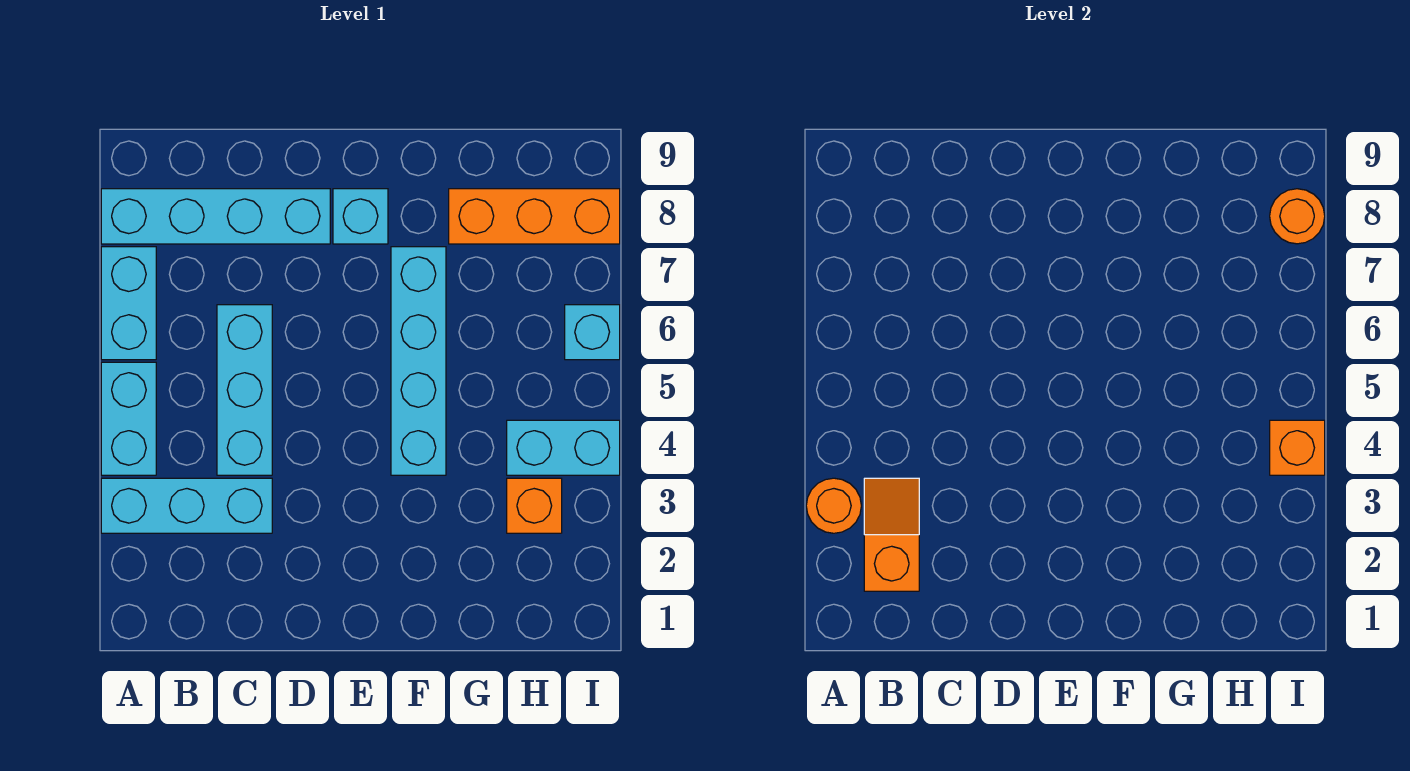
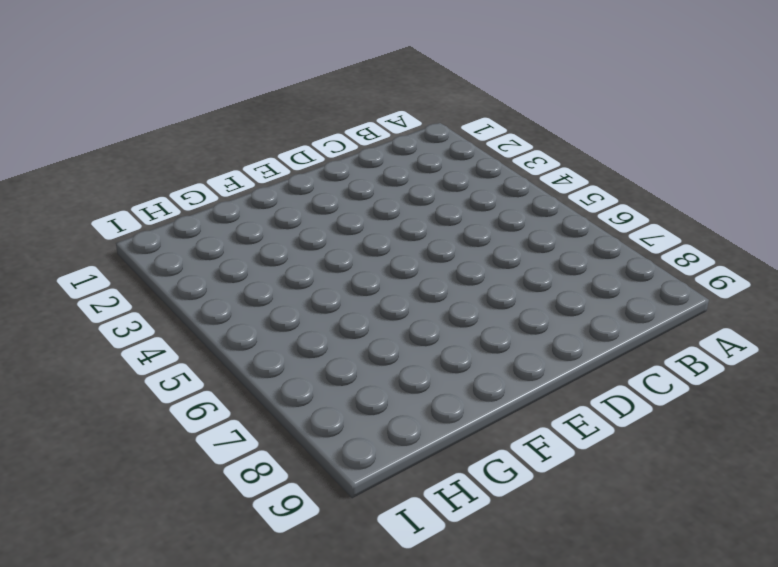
none -> cyan brick A3:C3 level 1
none -> cyan brick A4:A5 level 1
none -> cyan brick A6:A7 level 1

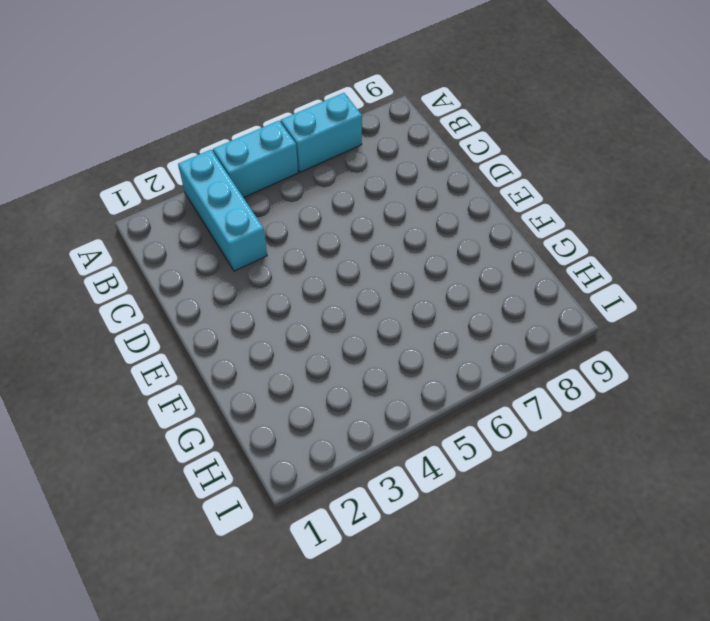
none -> cyan brick A8:D8 level 1
none -> cyan brick C4:C6 level 1
none -> cyan brick E8 level 1

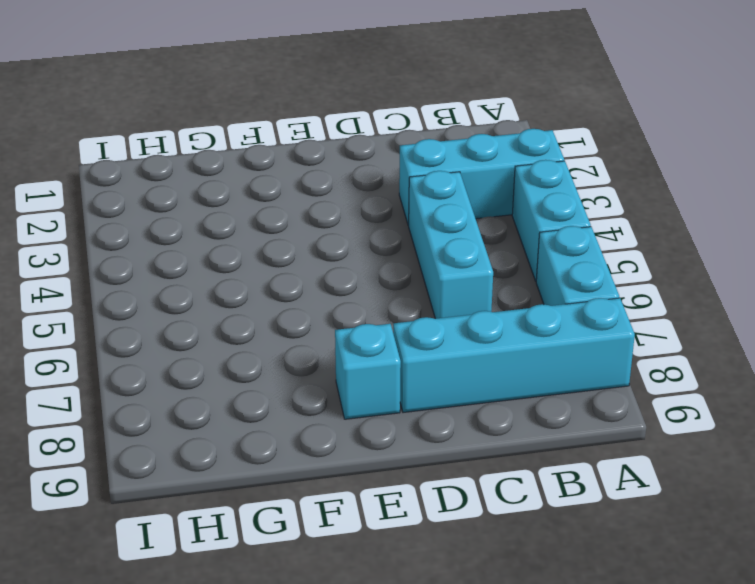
none -> cyan brick F4:F7 level 1
none -> orange brick G8:I8 level 1
none -> orange brick H3 level 1

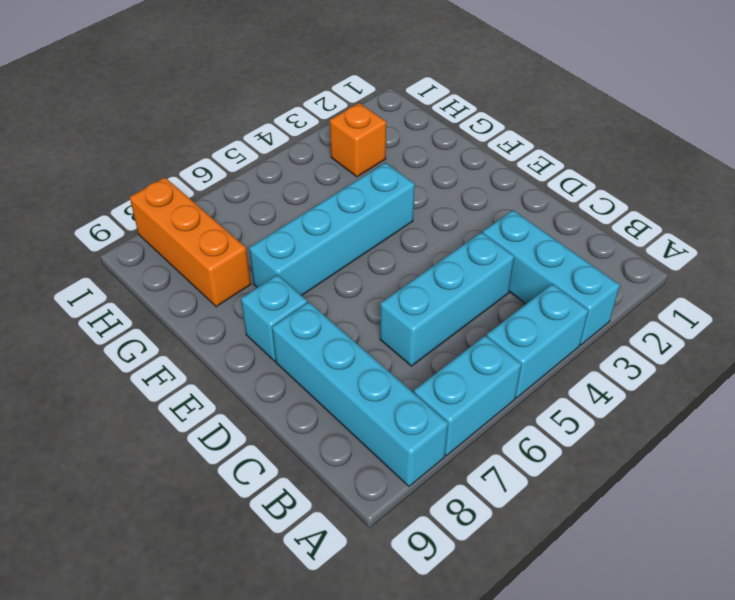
none -> cyan brick H4:I4 level 1
none -> cyan brick I6 level 1
none -> orange round brick A3 level 2

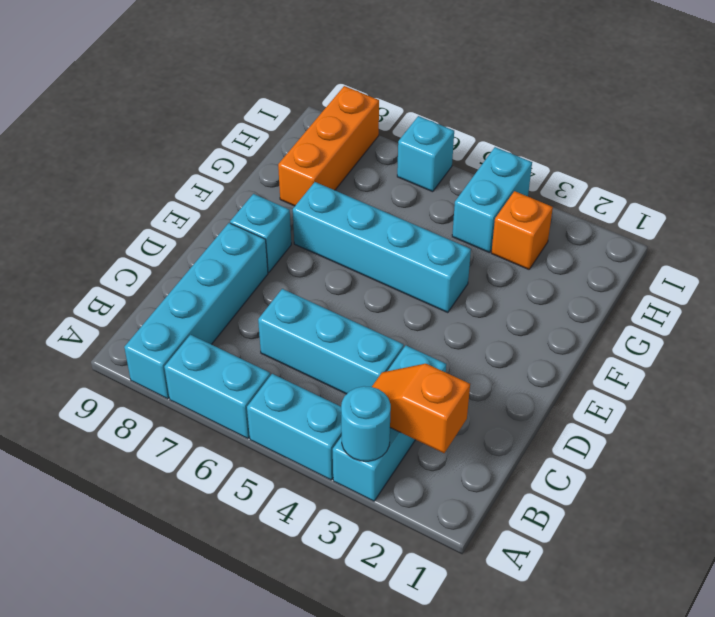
cyan round brick A3 level 2 -> orange round brick A3 level 2
none -> orange brick I4 level 2
none -> orange round brick I8 level 2

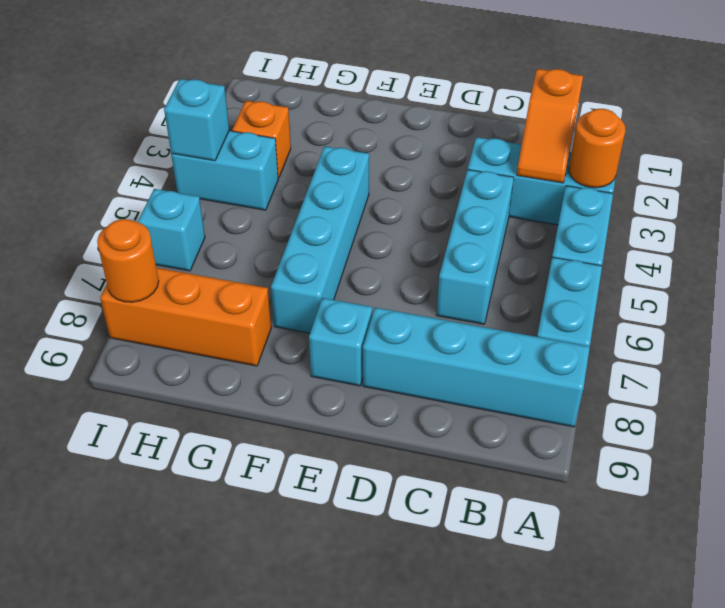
cyan brick I4 level 2 -> orange brick I4 level 2

